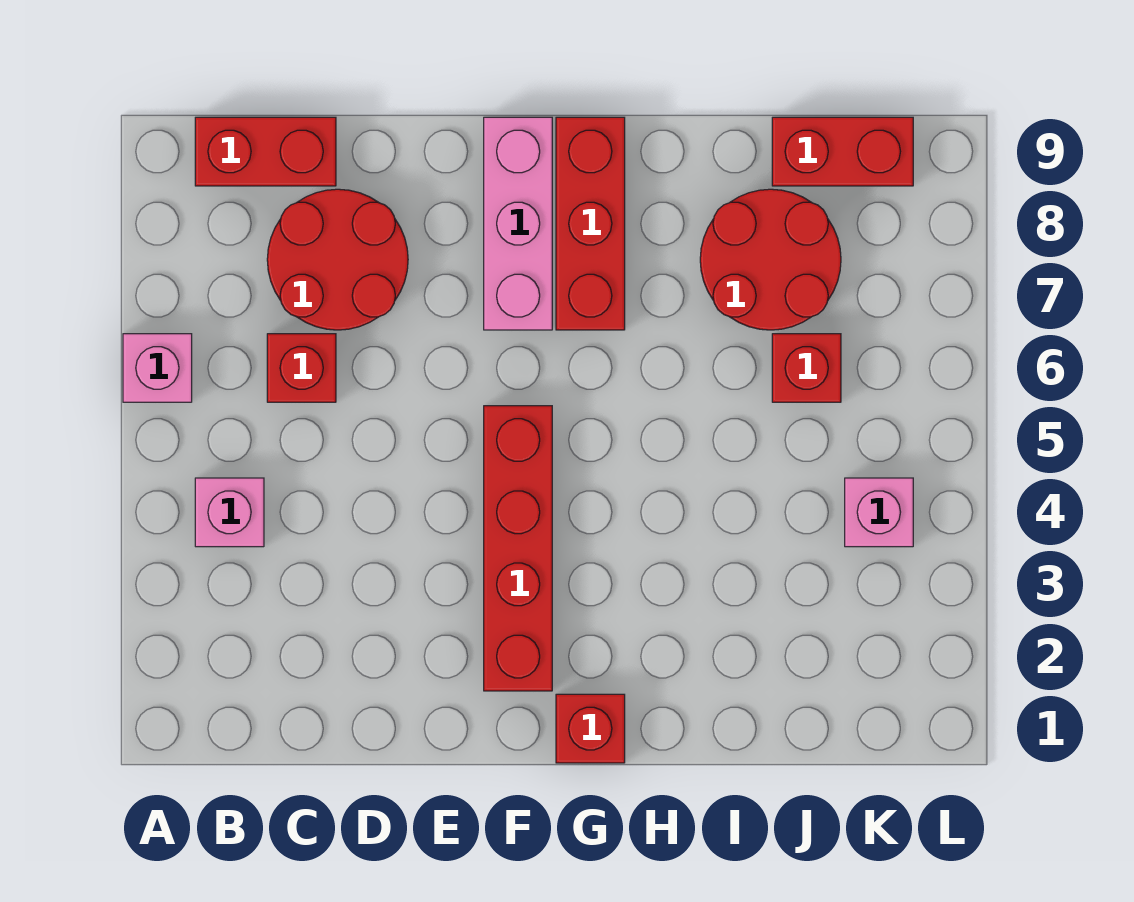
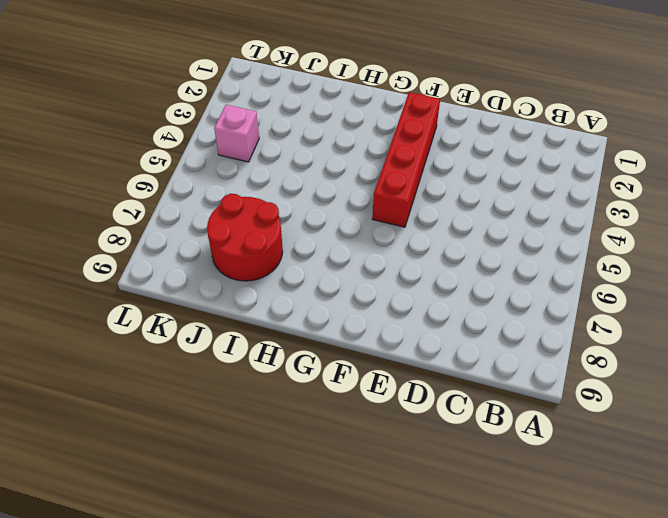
none -> pink brick A6 level 1
none -> pink brick B4 level 1
none -> red brick B9:C9 level 1

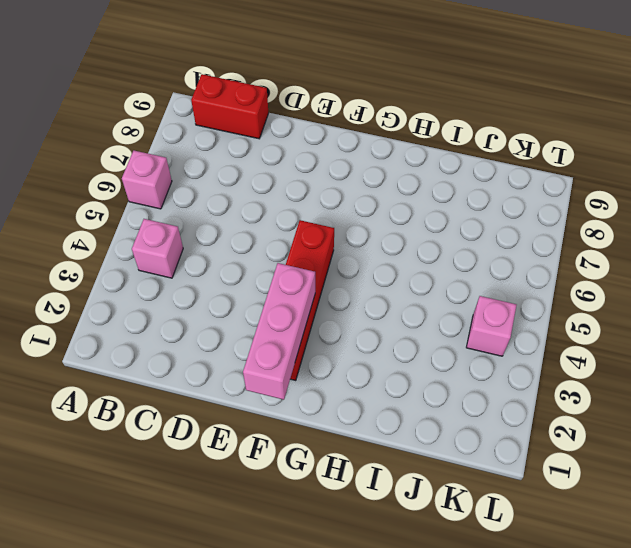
pink brick F1:F3 level 2 -> pink brick F7:F9 level 1
none -> red brick C6 level 1
none -> red round brick C7:D8 level 1
none -> red brick G1 level 1

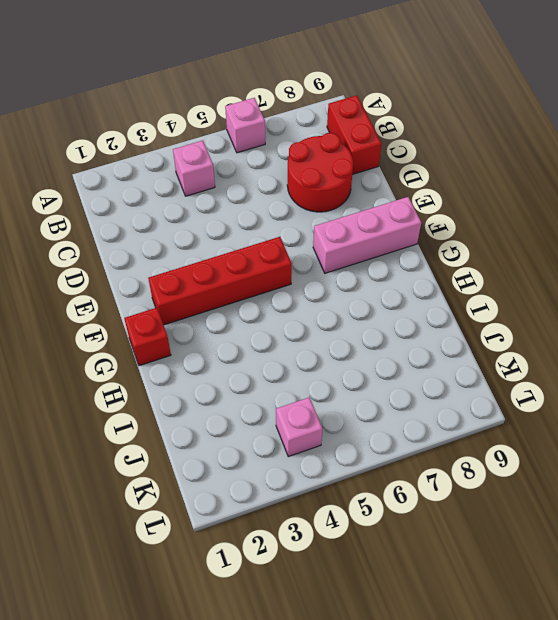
none -> red brick C6 level 1
none -> red brick G7:G9 level 1
none -> red round brick I7:J8 level 1

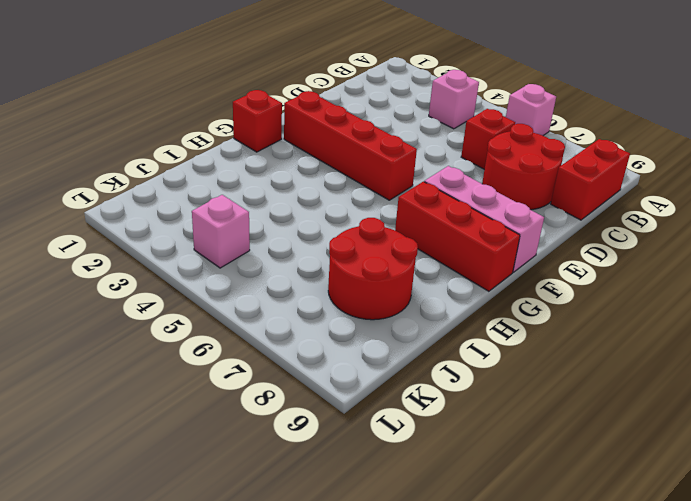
none -> red brick J6 level 1
none -> red brick J9:K9 level 1

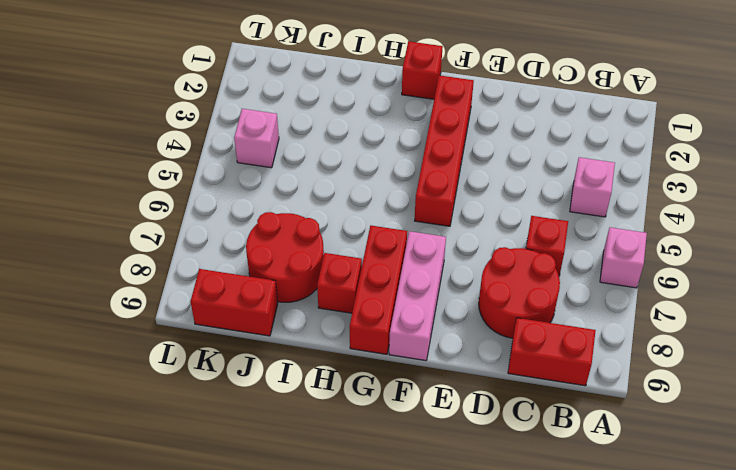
red brick H8 level 1 -> red brick J6 level 1

